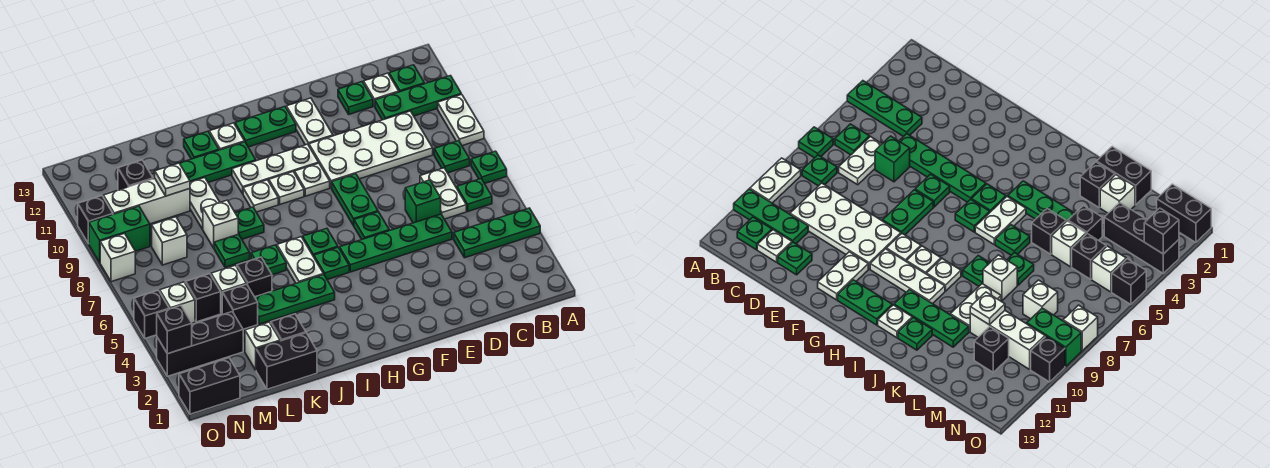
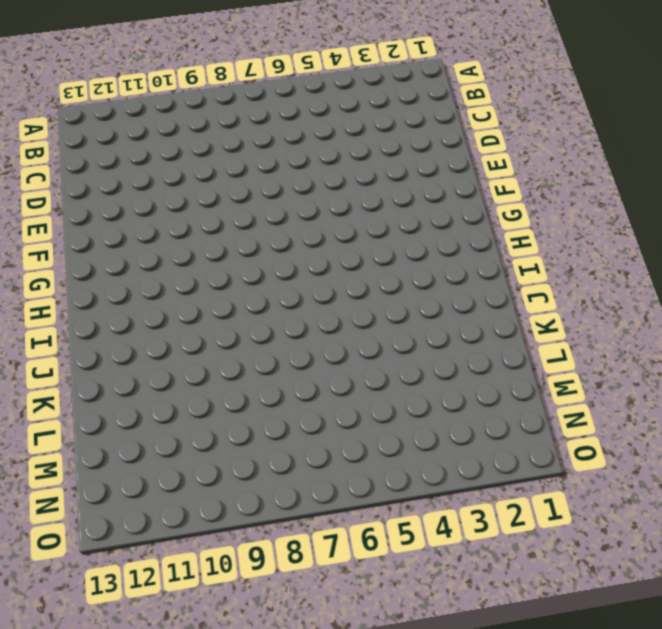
none -> green plate A4:C4 level 1
none -> green plate A7 level 1
none -> white plate A9:A10 level 1
none -> green plate A11:C11 level 1

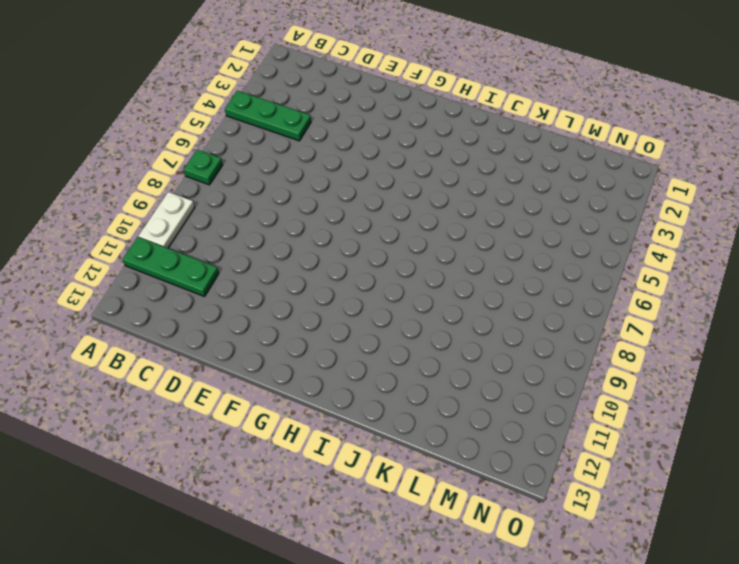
none -> green plate B6 level 1
none -> green plate B8 level 1
none -> green plate B12 level 1
none -> white plate C6:C7 level 1

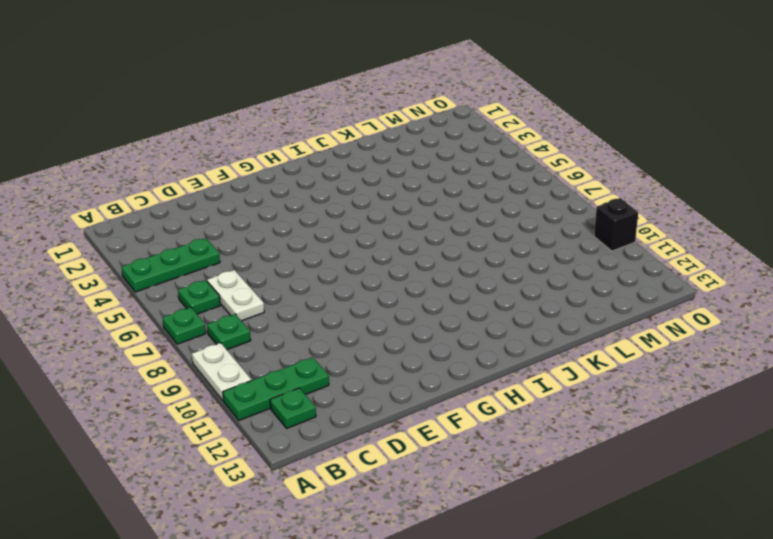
none -> white plate C9:F10 level 1
none -> white plate C12 level 1
none -> green plate D5:G5 level 1
none -> green brick D6 level 1

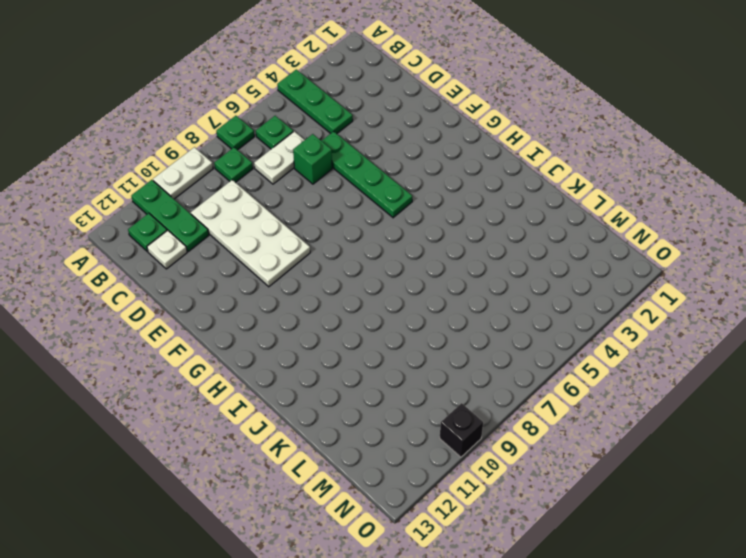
none -> green plate D12 level 1
none -> green plate F6 level 1
none -> green plate F7:F8 level 1
none -> white plate F11:F12 level 1

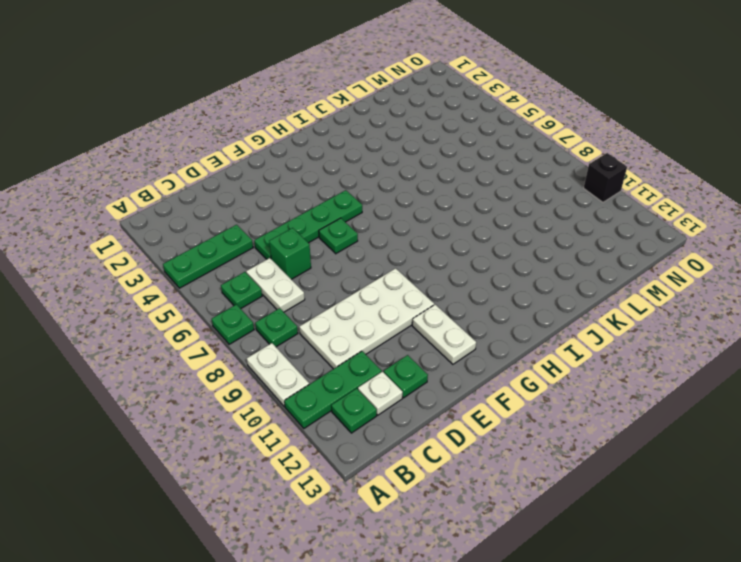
none -> green plate F7:F8 level 1
none -> white plate G9 level 1
none -> white plate G10:I10 level 1
none -> green plate G12:H12 level 1

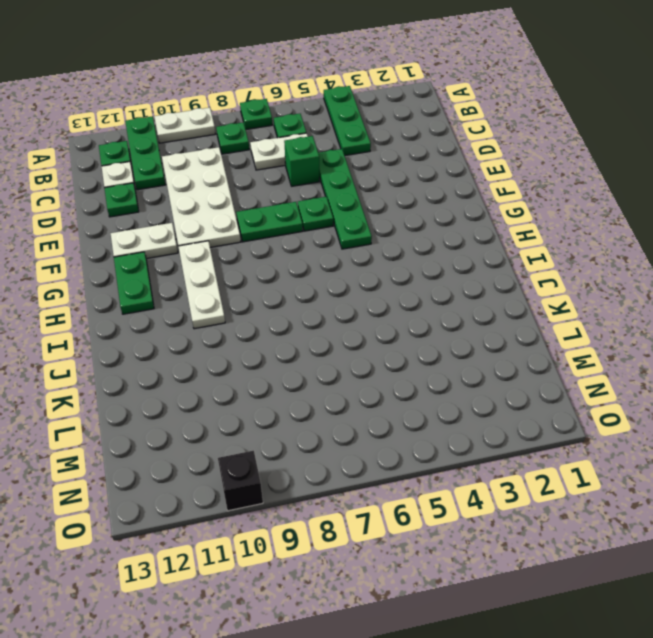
none -> white plate G9 level 1
none -> green plate H5 level 1
none -> green plate H6 level 1
none -> white plate H9 level 1

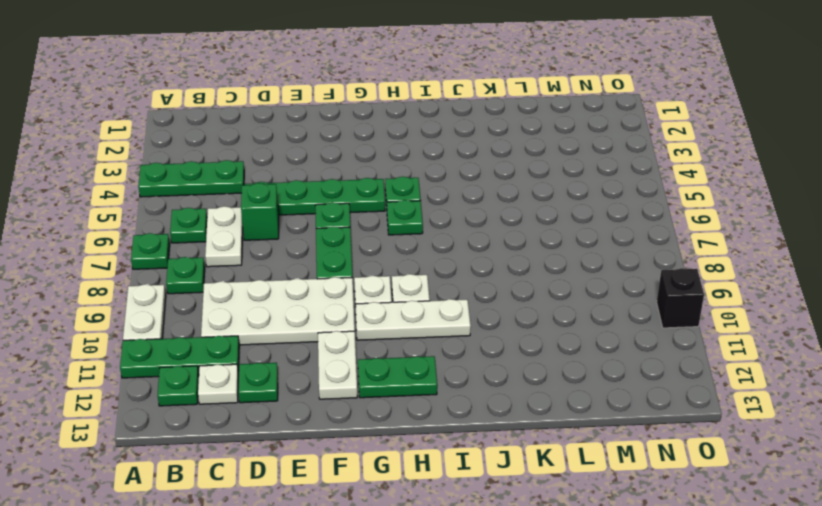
none -> green plate I4:K4 level 1
none -> white plate I5:I6 level 1
none -> white plate I9 level 1
none -> green plate I11:K11 level 1

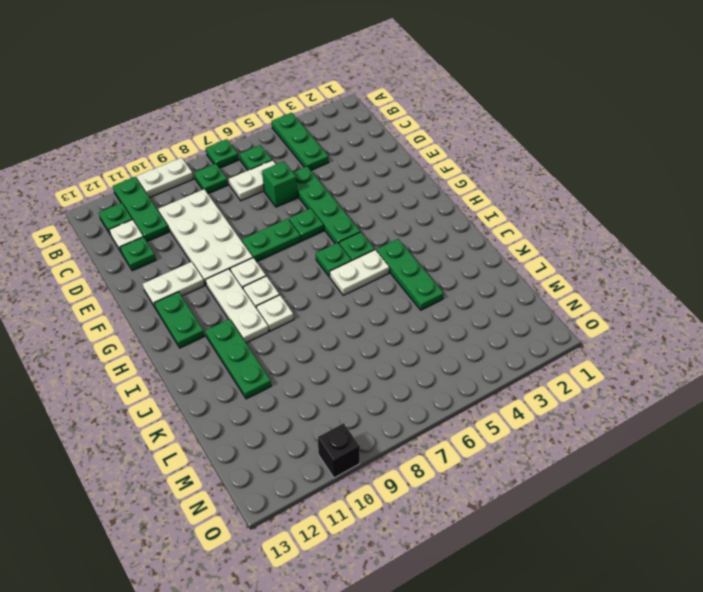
none -> white plate I12 level 1
none -> green plate J6 level 1
none -> green plate J8 level 1
none -> green plate J12 level 1

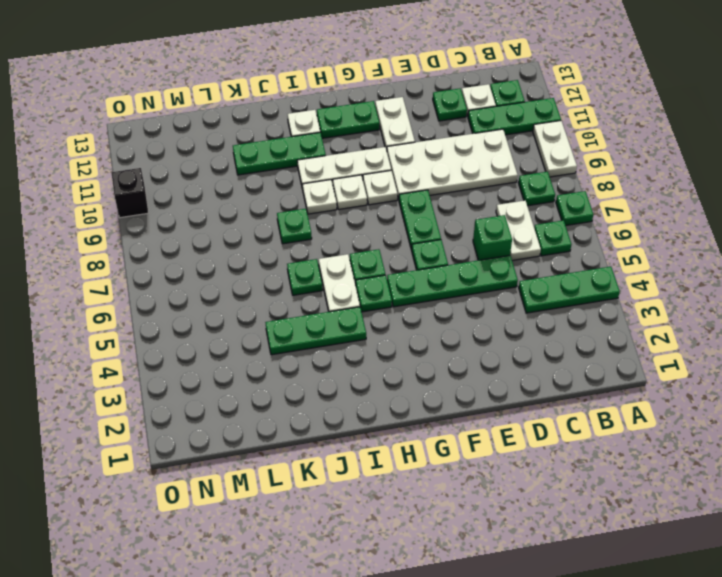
none -> green plate J12 level 1
none -> black brick K1:L1 level 1
none -> black brick K2 level 1
none -> black brick K5 level 1

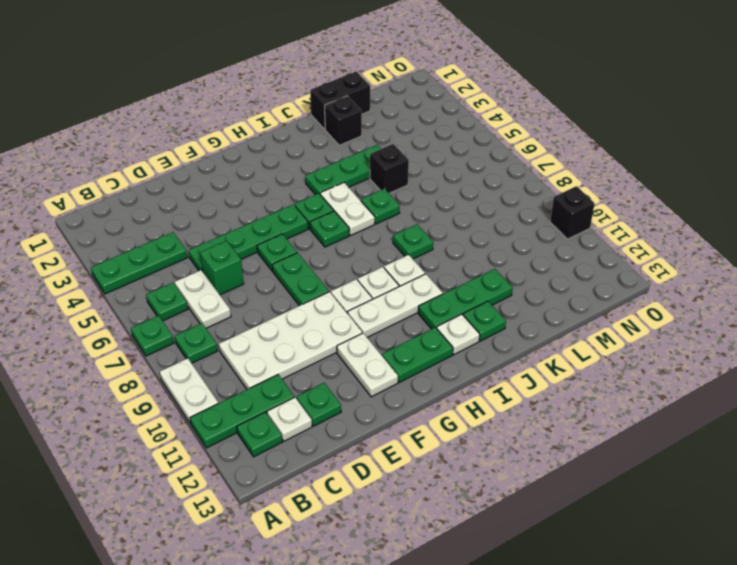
none -> green plate K7 level 1
none -> white brick K8 level 1
none -> white plate K9:K10 level 1
none -> white brick L2 level 1

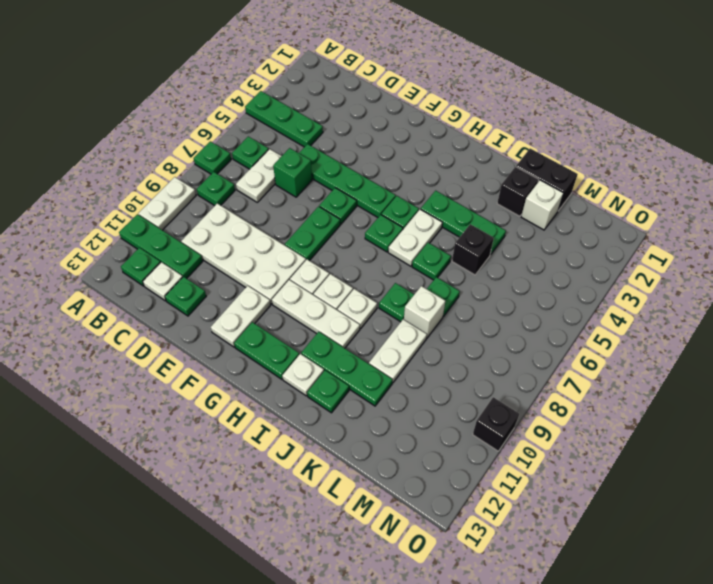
none -> black brick L4 level 1
none -> white brick L5 level 1
none -> white brick L10:N10 level 1
none -> black brick M3:O3 level 1

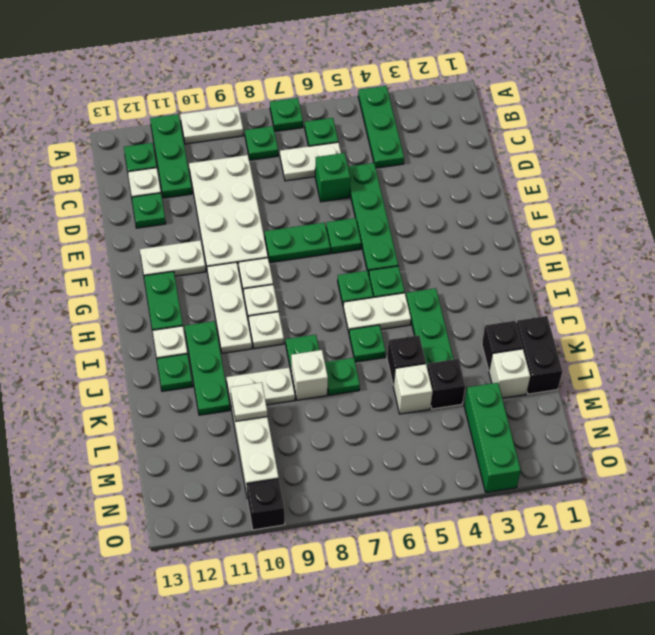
green brick M3:O3 level 1 -> black brick M3:O3 level 1
none -> black brick M5 level 1
none -> white brick M8 level 1
none -> black brick M11 level 1
none -> black brick N1:O1 level 1

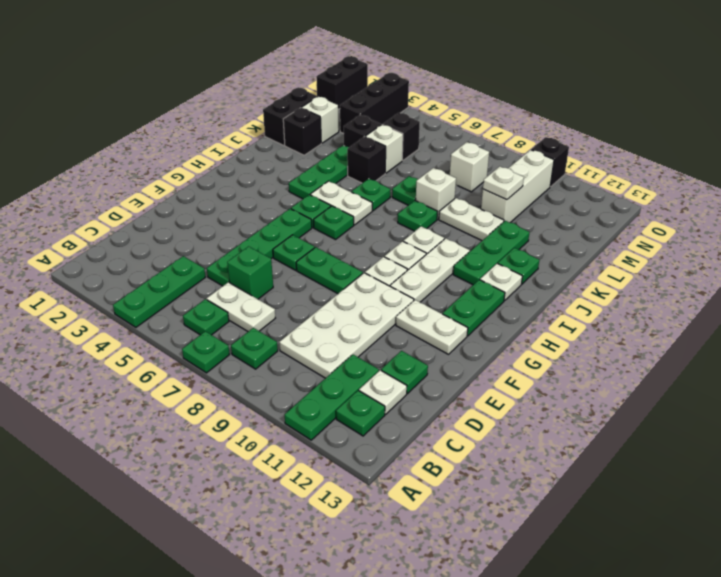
none -> white plate A9:A10 level 1
none -> black brick M11 level 1
none -> white brick N5 level 1
none -> green brick N9:O9 level 1

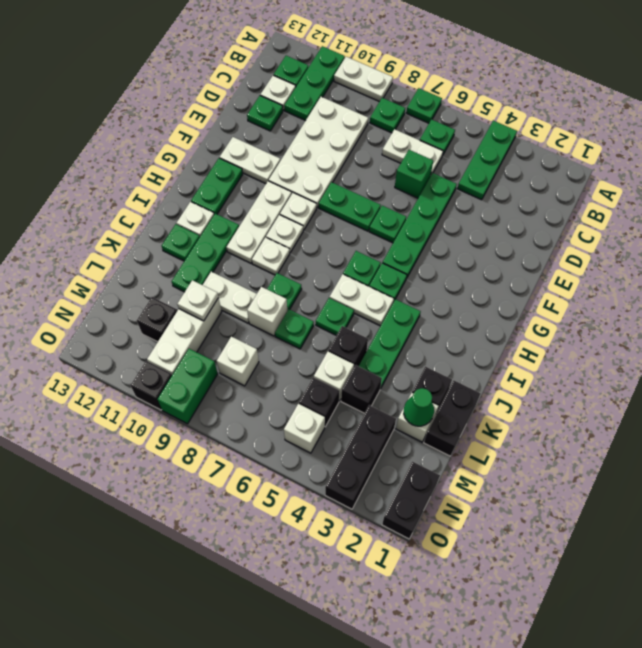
green cone L2 level 2 -> none
none -> black brick O5 level 1
none -> white brick O8 level 1
none -> black brick O3 level 2

